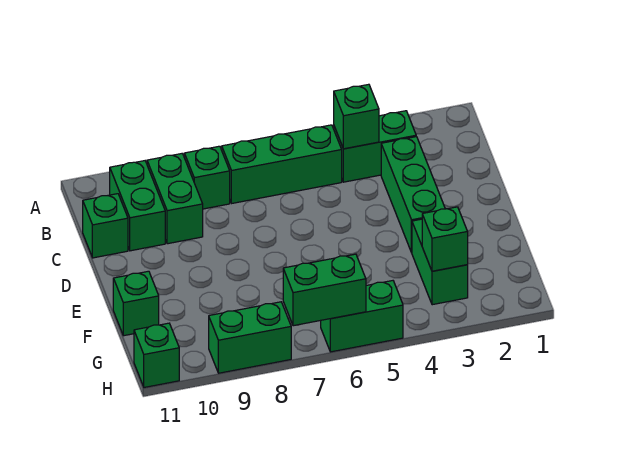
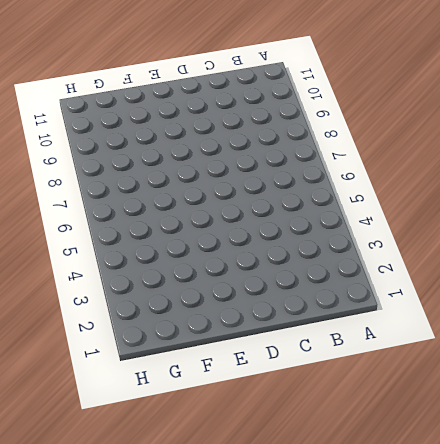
none -> green brick B3:B4 level 1
none -> green brick B5:B7 level 1
none -> green brick B8 level 1

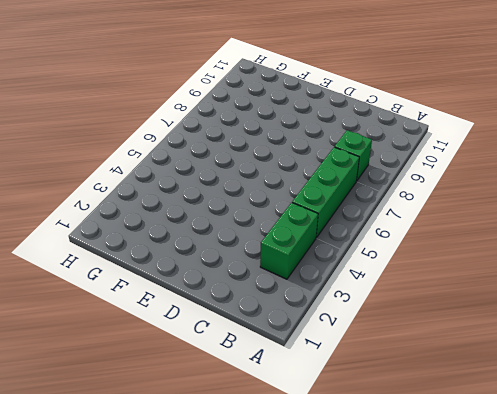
none -> green brick B9:C9 level 1
none -> green brick B10:C10 level 1
none -> green brick C3:E3 level 1

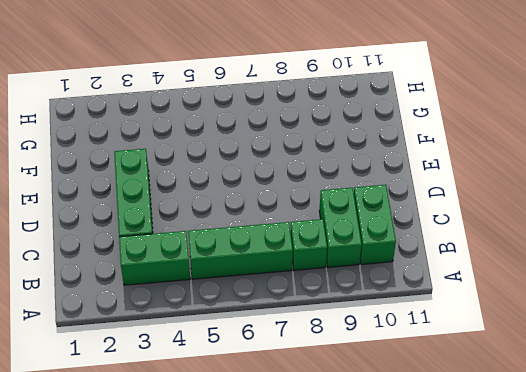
none -> green brick C11 level 1
none -> green brick F3:G3 level 1
none -> green brick F11 level 1

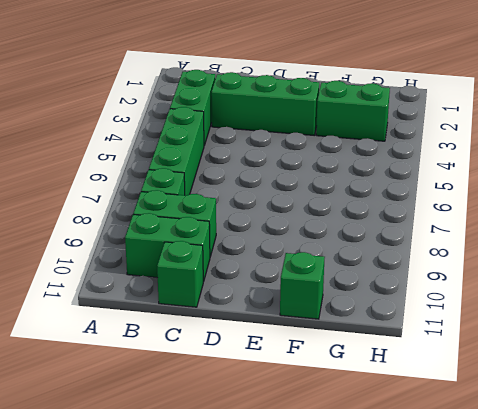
none -> green brick H5:H6 level 1
none -> green brick H8:H9 level 1
none -> green brick H11 level 1

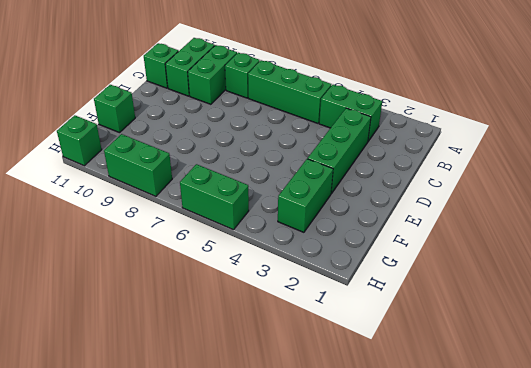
none -> green brick B4 level 2
none -> green brick G3 level 2
none -> green brick H6:H7 level 2

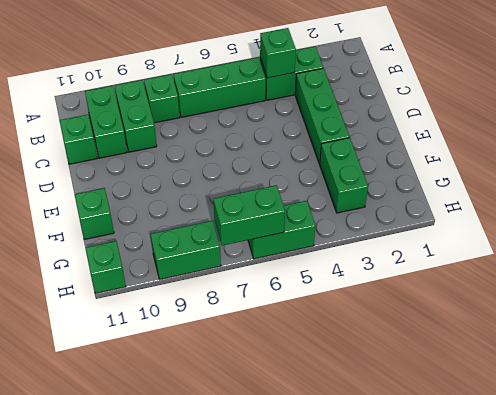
none -> green brick G3 level 2

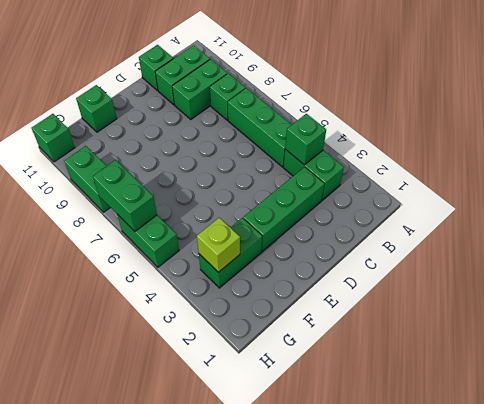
lime brick G3 level 2 -> green brick G3 level 2

